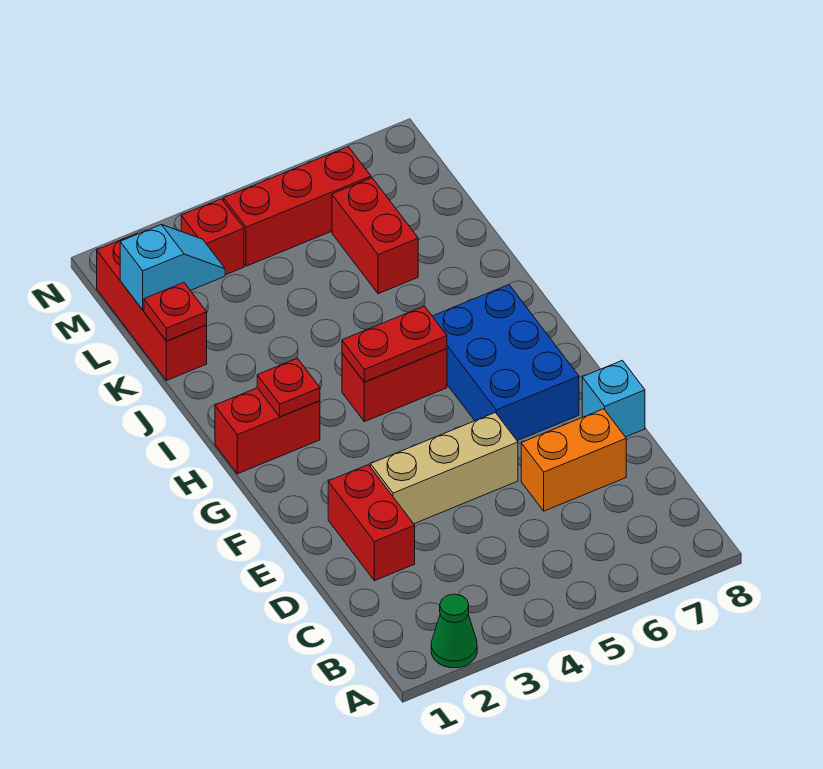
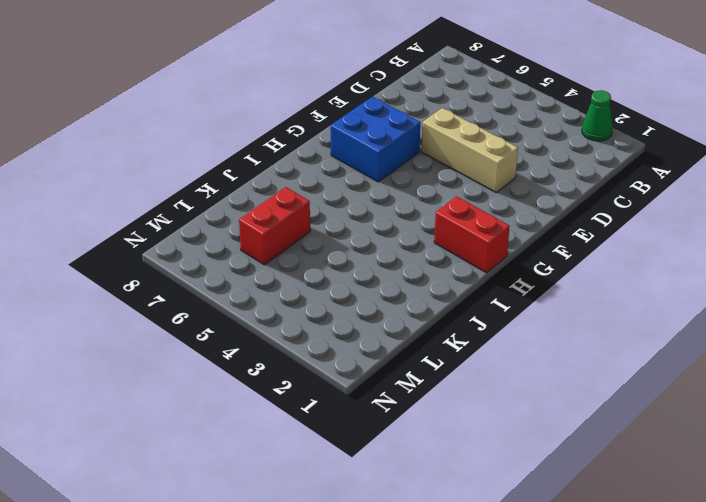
blue brick F6:G7 level 1 -> blue brick F6:H7 level 1
none -> red brick D2:E2 level 1
none -> orange brick D6:D7 level 1
none -> cyan brick E8 level 1

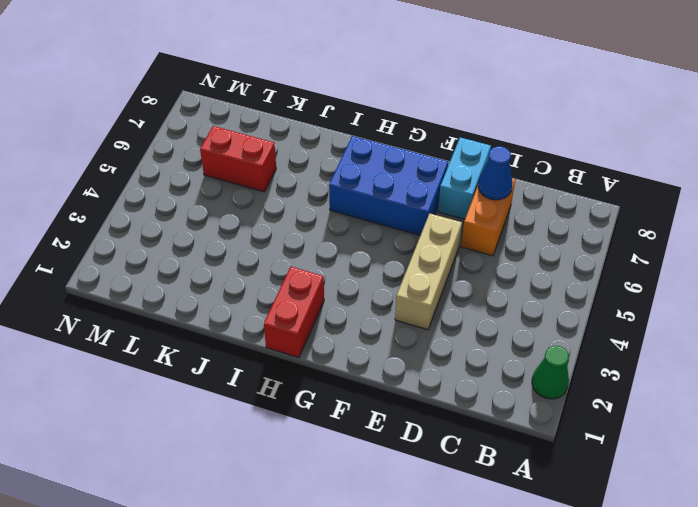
blue cone D7 level 2 -> none
cyan brick E7:E8 level 1 -> cyan brick E8 level 1
none -> red brick D2:E2 level 1
none -> red brick H4:H5 level 1
none -> red brick K1:M1 level 1

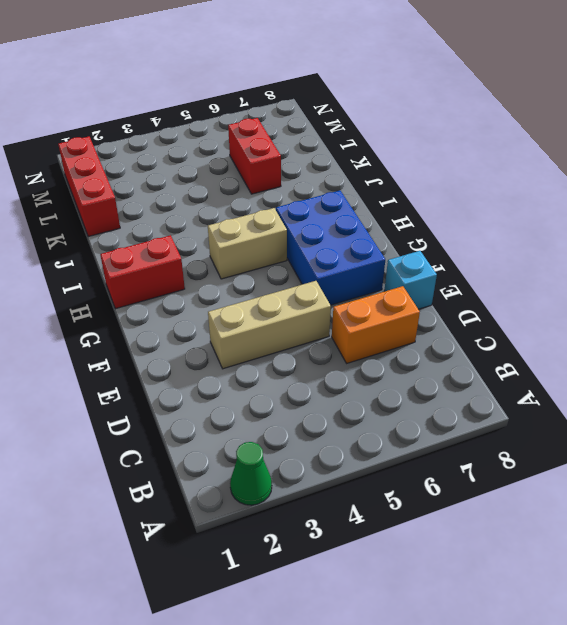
tan brick H4:H5 level 1 -> red brick H4:H5 level 1
none -> red brick D2:E2 level 1
none -> red brick M3 level 1
none -> red brick M4:M6 level 1

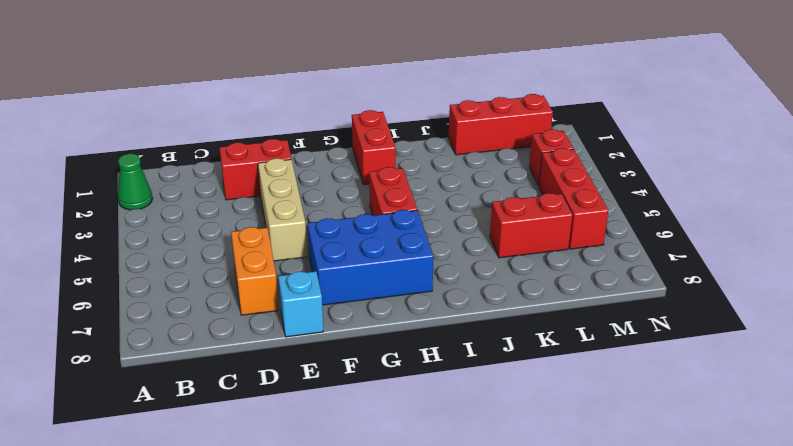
none -> red plate H2 level 2
none -> red plate H4:H5 level 2
none -> red plate K1 level 2

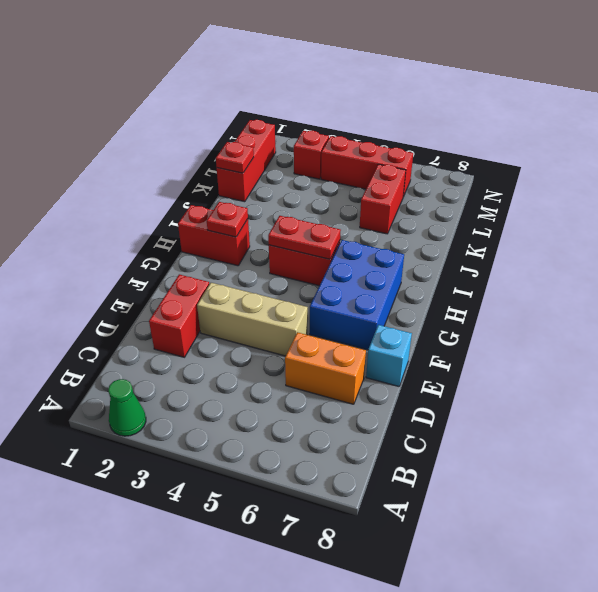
none -> cyan slope L1:L2 level 2 top 1

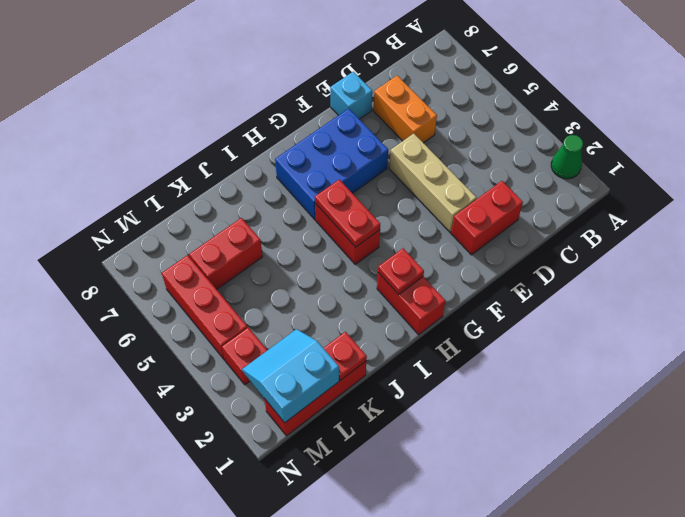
cyan slope L1:M2 level 2 top 1 -> cyan slope L1:L2 level 2 top 1

